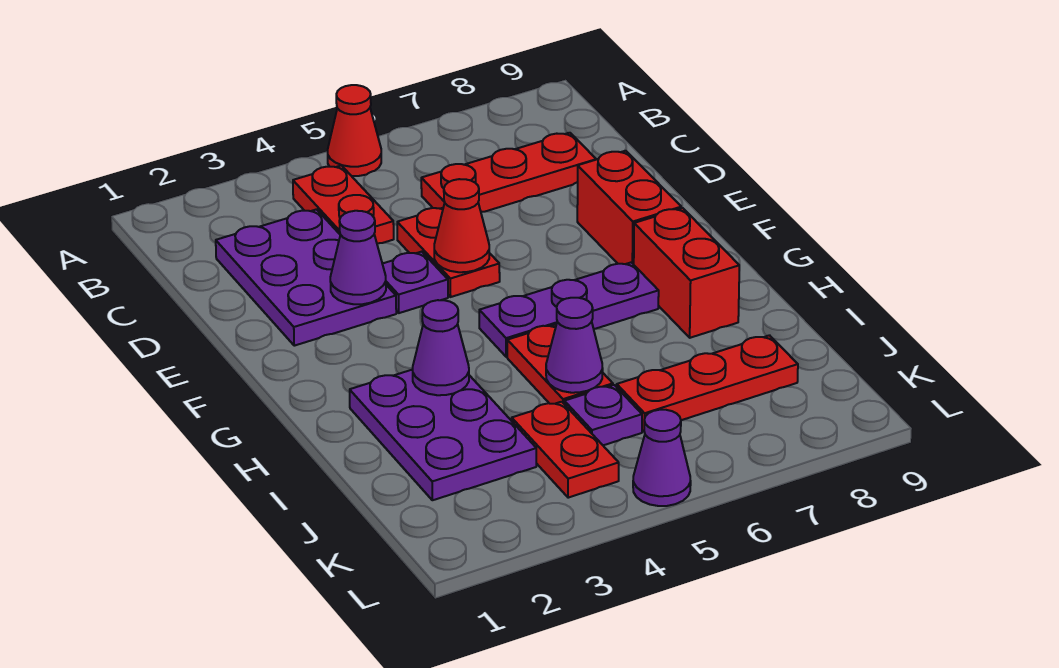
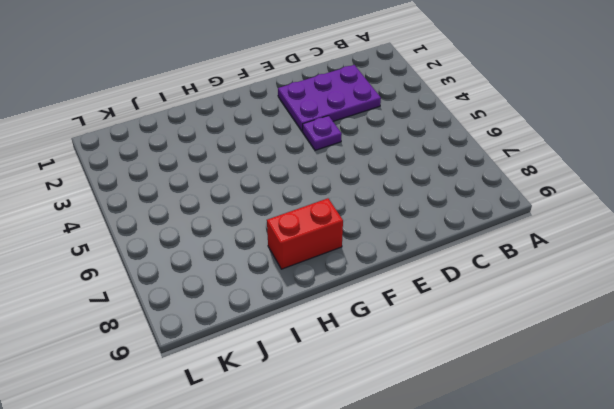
none -> red cone A5 level 1
none -> red plate B4:C4 level 1
none -> red plate C6:C8 level 1

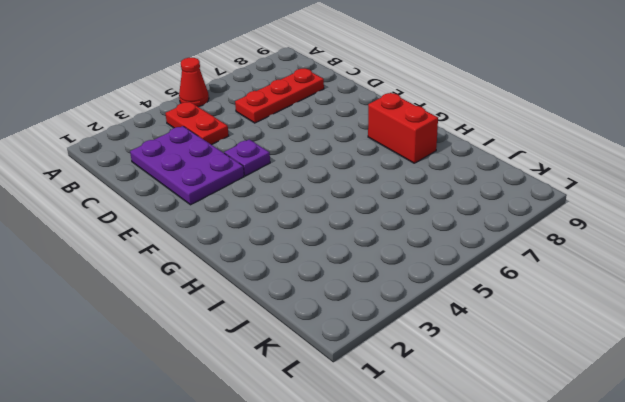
none -> red plate D5:E5 level 1
none -> red brick E8:F8 level 1
none -> purple plate G5:G7 level 1

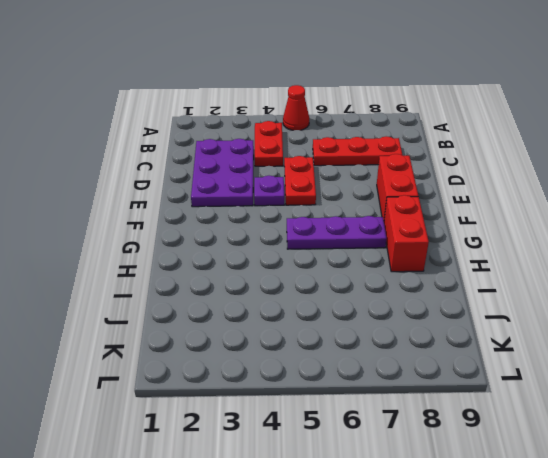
none -> purple plate H2:J3 level 1
none -> red plate H5:I5 level 1
none -> red plate J4:K4 level 1

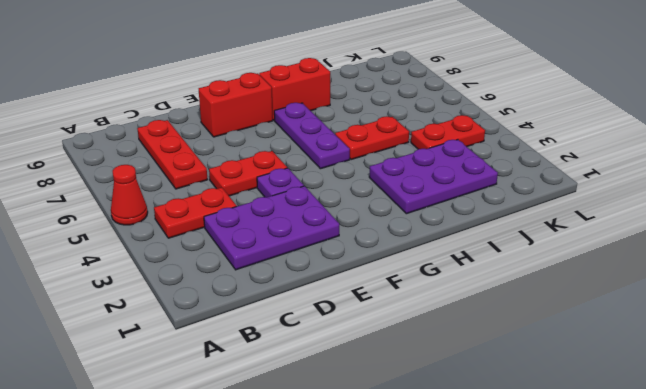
none -> purple plate J5 level 1
none -> red plate J6:J8 level 1
none -> purple cone L5 level 1

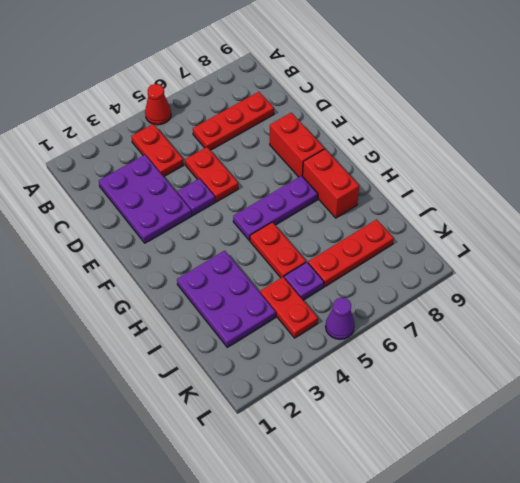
none -> purple cone E3 level 2
none -> red cone E5 level 2
none -> purple cone H3 level 2

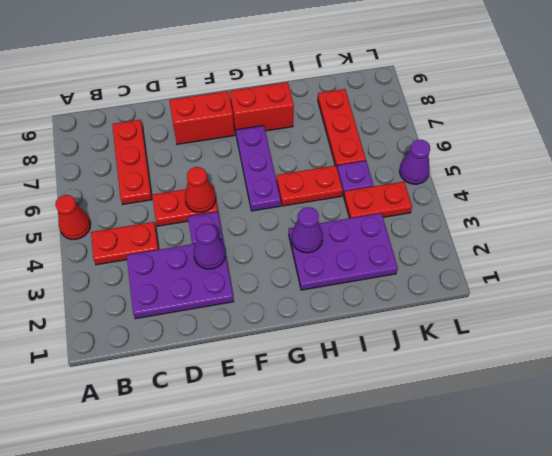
none -> purple cone I5 level 2

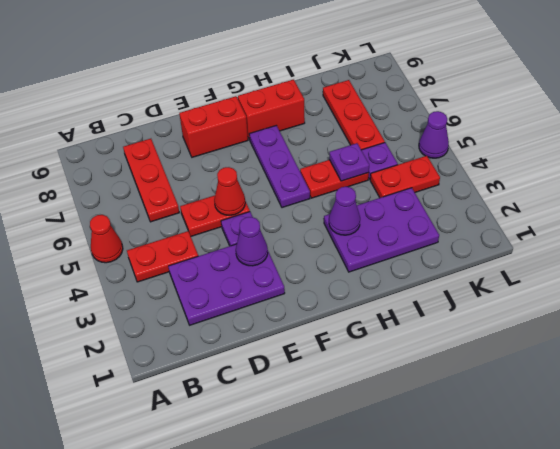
purple plate I5 level 2 -> purple cone I5 level 2

